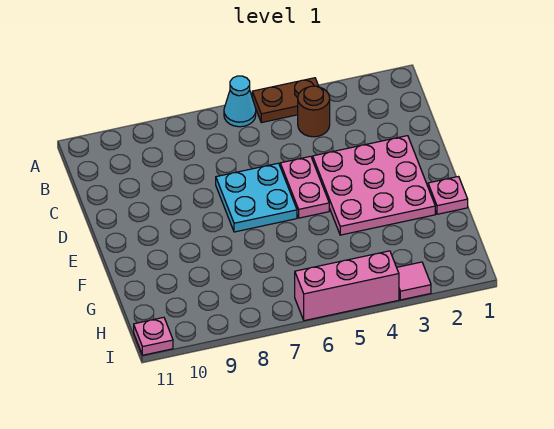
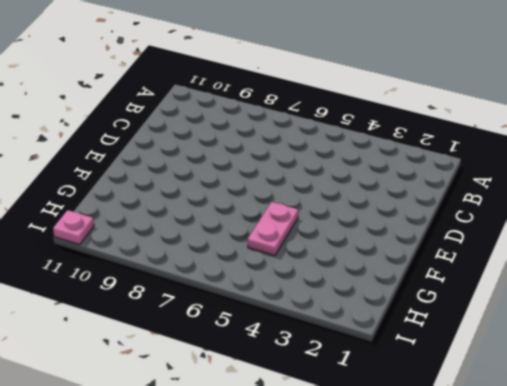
pink plate F5:G5 level 1 -> pink plate D5:E5 level 1
none -> brown plate A4:A5 level 1
none -> cyan cone A6 level 1

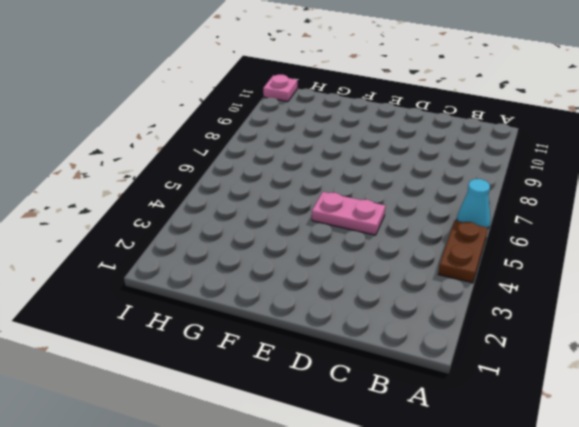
none -> brown round brick B4 level 1
none -> pink plate D2:F4 level 1

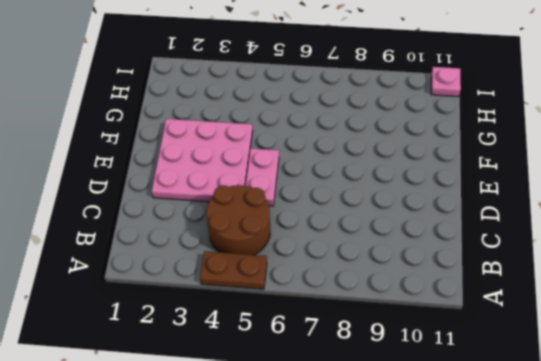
brown round brick B4:C5 level 1 -> brown round brick B4 level 1
none -> cyan cone A6 level 1
none -> cyan plate D6:E7 level 1

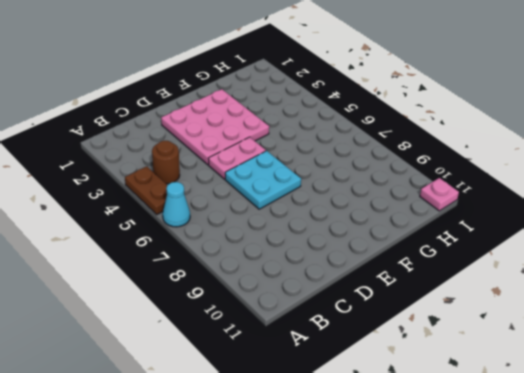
none -> pink plate F1 level 1
none -> pink tile I3 level 1

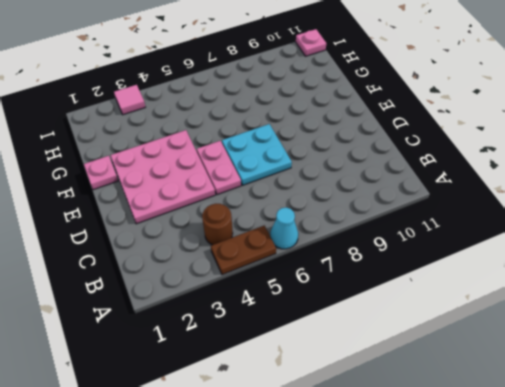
none -> pink brick I4:I6 level 1

